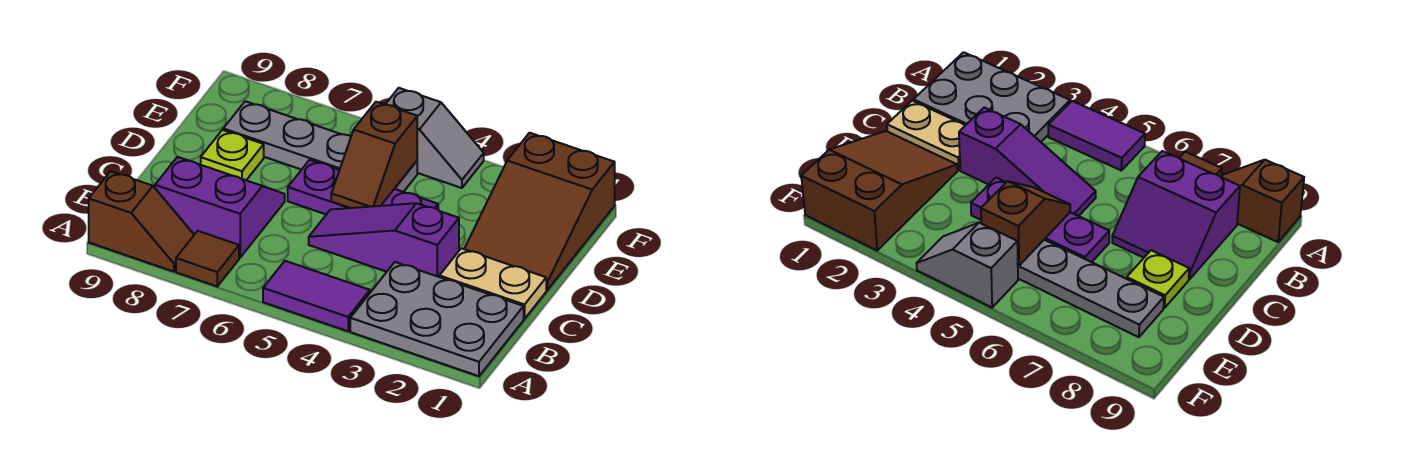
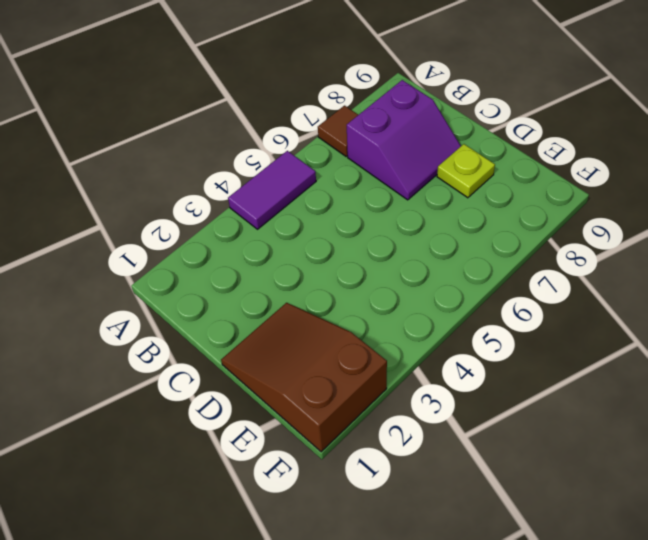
none -> grey plate A1:B3 level 1
none -> brown slope A8:A9 level 1 top 9
none -> tan plate C1:C2 level 1

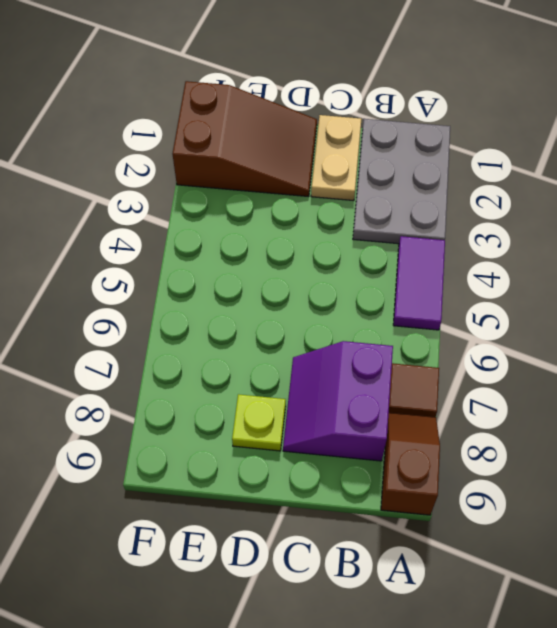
none -> purple slope C3:C5 level 1 top 3
none -> purple plate D4:D6 level 1
none -> grey plate E5:E8 level 1

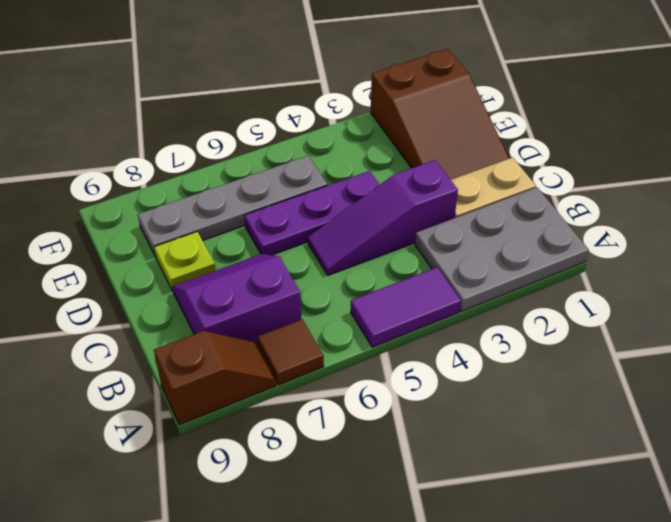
none -> grey slope F4:F5 level 1 top 5
none -> brown slope D5:E5 level 2 top E

